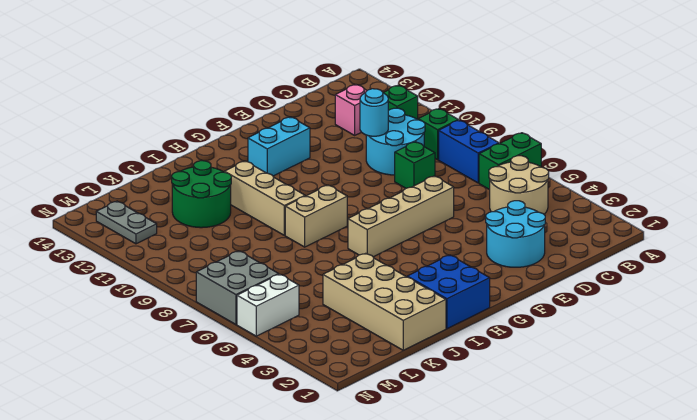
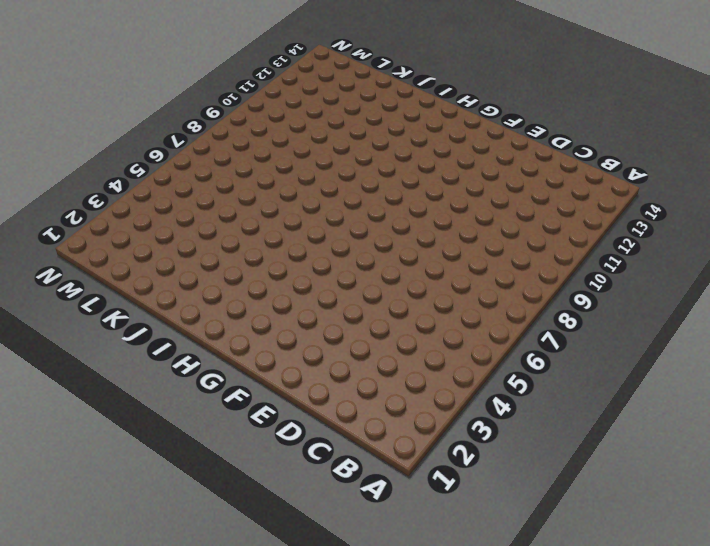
none -> green brick A6:B6 level 1
none -> tan round brick B4:C5 level 1
none -> blue brick B7:B8 level 1

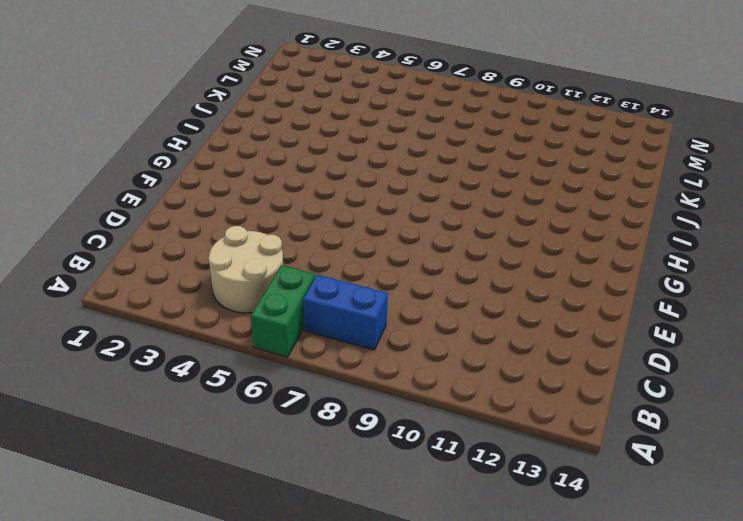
none -> green brick B9 level 1
none -> green brick B11 level 1
none -> cyan round brick C9:D10 level 1

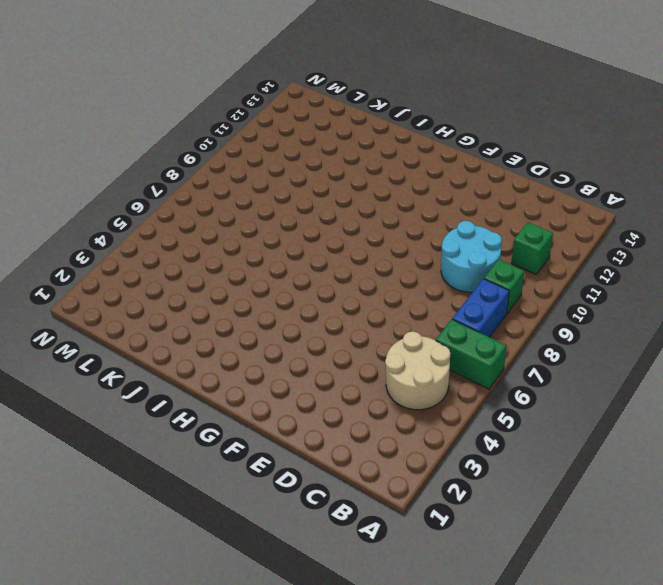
none -> pink brick C12 level 1
none -> cyan round brick D2:E3 level 1
none -> green brick D8 level 1

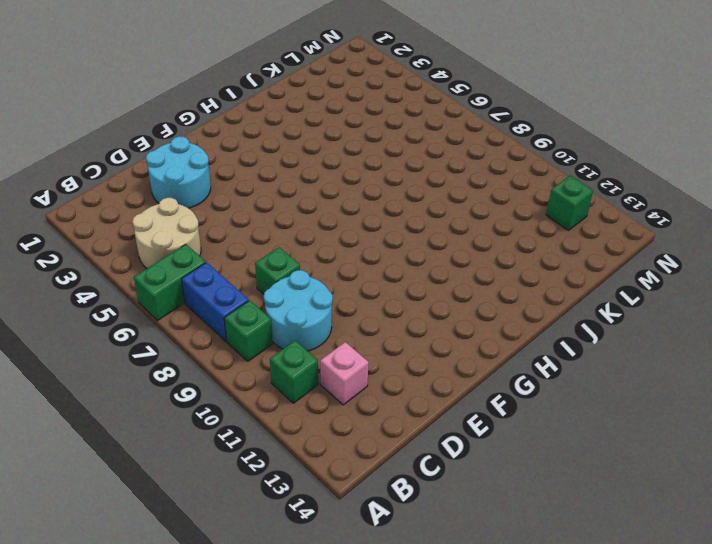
green brick M12 level 1 -> grey plate M12:M13 level 1
none -> tan brick E6:H6 level 1
none -> cyan brick F12:G12 level 1
none -> blue brick H1:I2 level 1

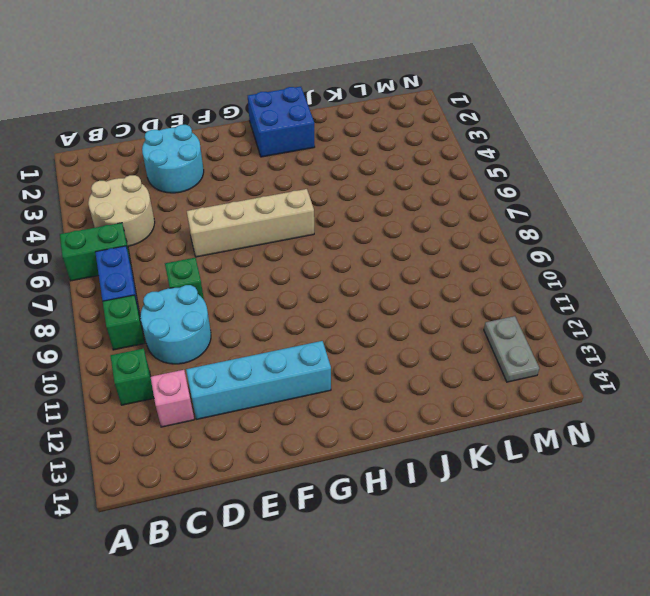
cyan brick D12:G12 level 1 -> cyan brick F12:G12 level 1
none -> tan brick H8:I8 level 1
none -> tan brick I9:I11 level 1
none -> tan brick J1:K4 level 1

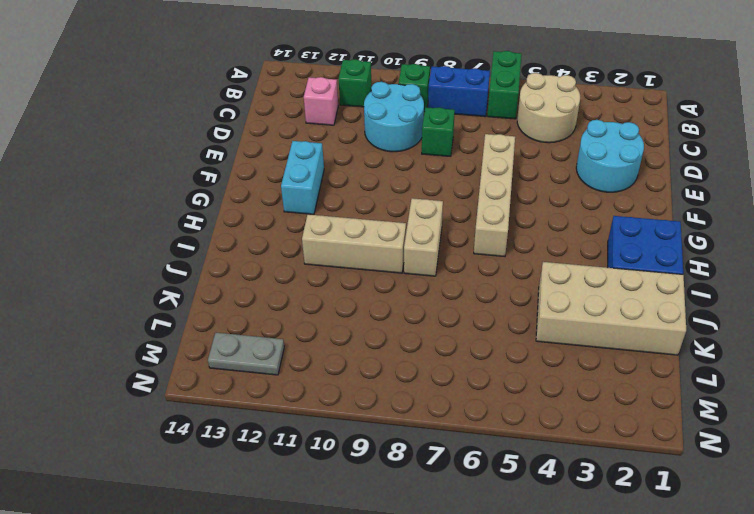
none -> green round brick J11:K12 level 1
none -> white brick M5:N5 level 1
none -> grey brick M6:N7 level 1

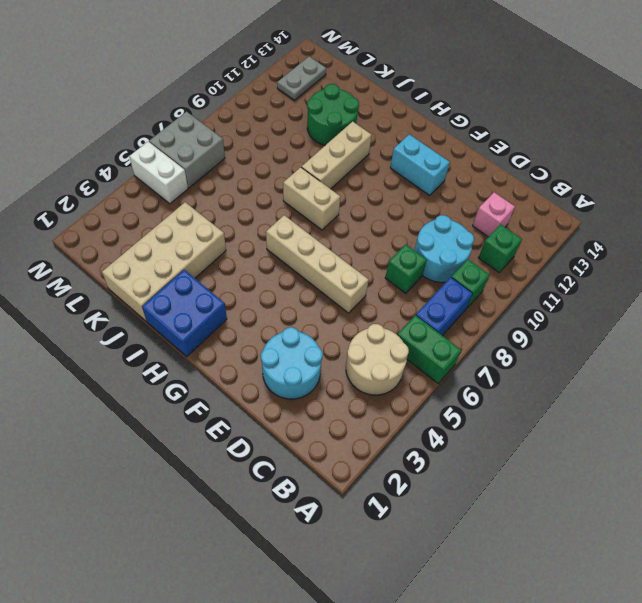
none -> cyan round brick D10 level 2

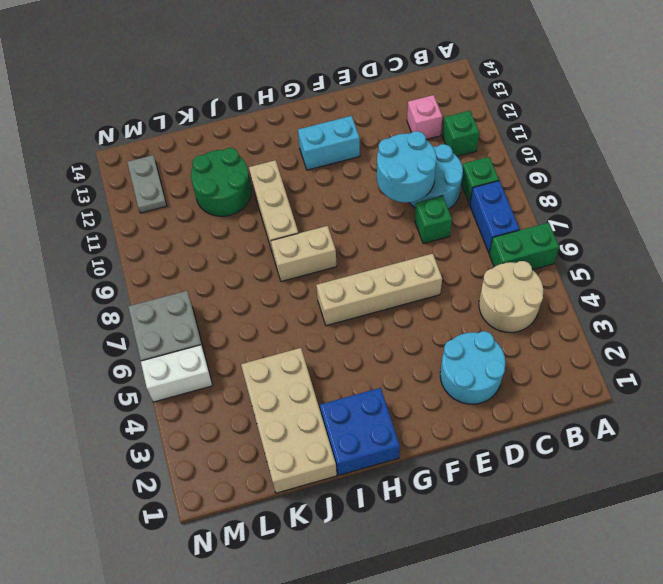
cyan round brick D9:E10 level 2 -> cyan round brick D10 level 2

